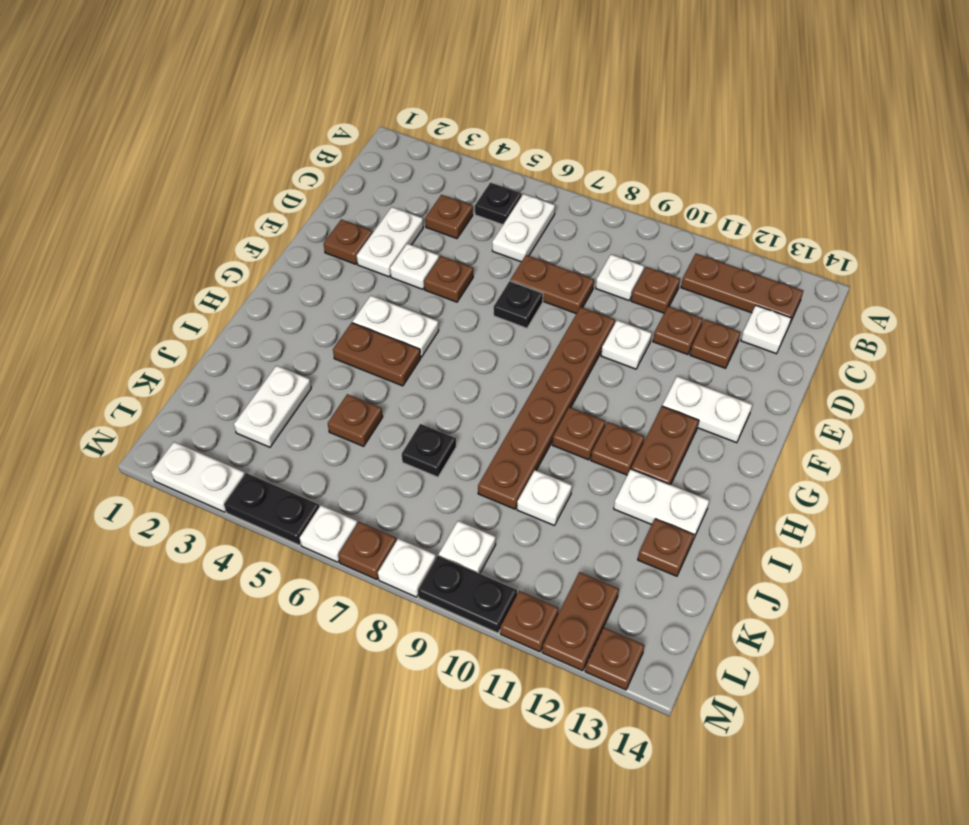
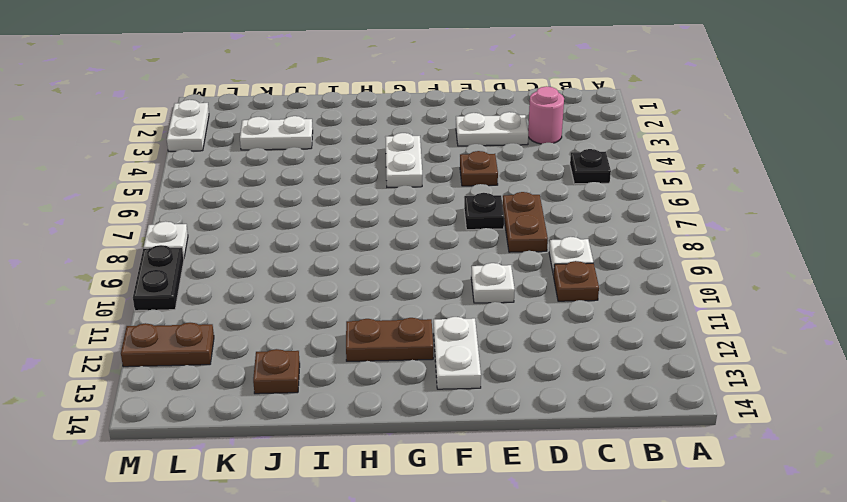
pink round brick C3 level 1 -> none
none -> white plate B6:C6 level 1
none -> brown plate B11:B13 level 1
none -> brown plate C4 level 1
none -> white plate C13 level 1

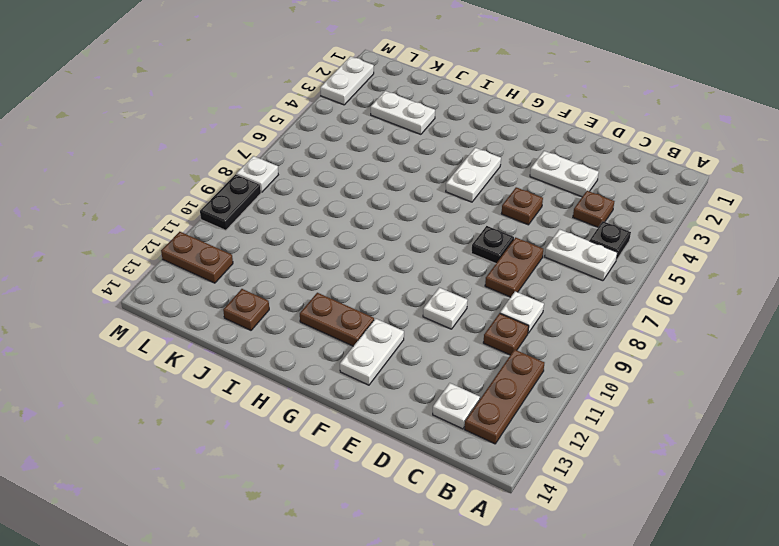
none -> brown plate D11 level 1
none -> brown plate D12 level 1
none -> brown plate E2 level 1
none -> white plate E4 level 1

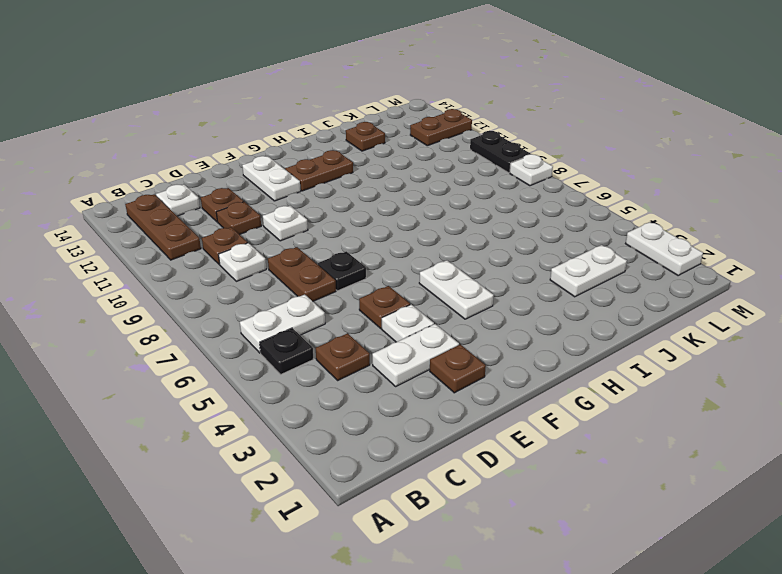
none -> brown plate E9:J9 level 1
none -> brown plate H4:H5 level 1
none -> brown plate H10 level 1
none -> brown plate H11 level 1

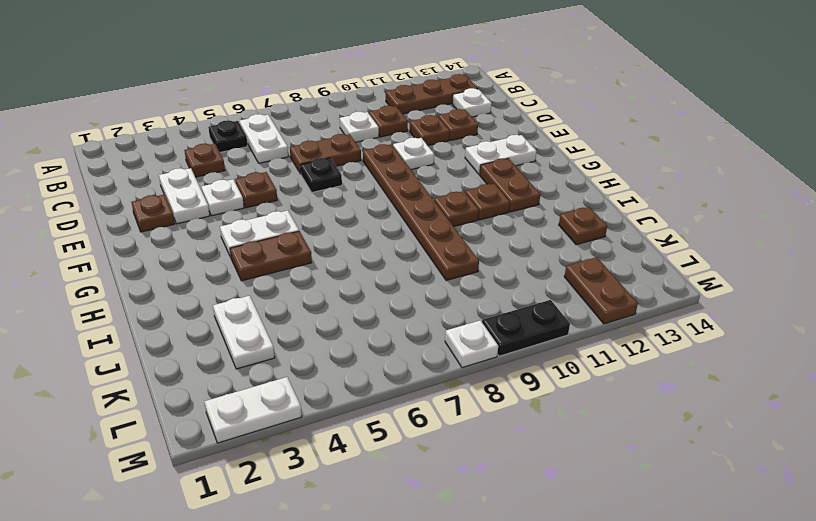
none -> white plate I12:I13 level 1
none -> brown plate J5 level 1
none -> black plate J7 level 1
none -> white plate J10 level 1

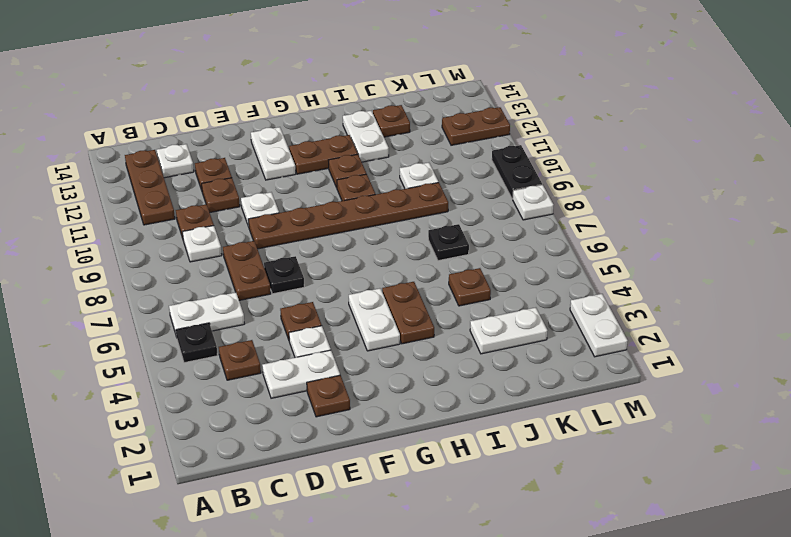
none -> white plate L9 level 1
none -> black plate M4:M5 level 1
none -> white plate M6 level 1
none -> brown plate M7 level 1

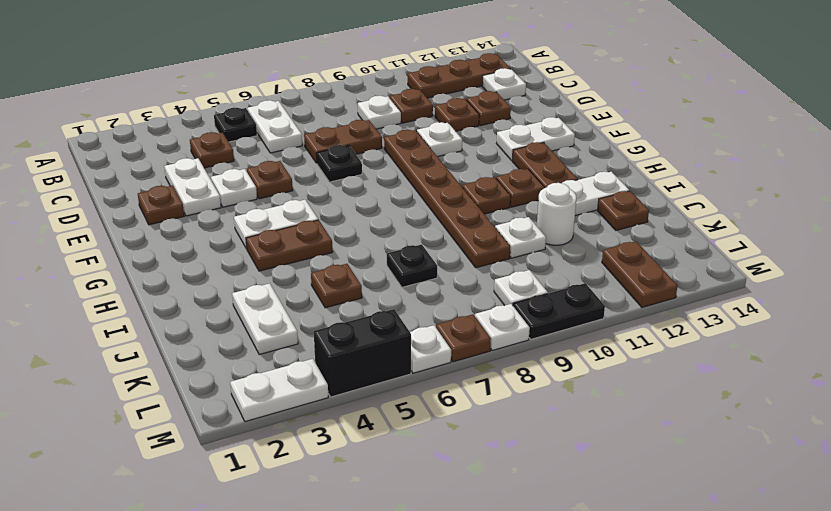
white round brick J11 level 1 -> none
black brick M4:M5 level 1 -> black plate M4:M5 level 1
none -> brown plate M11 level 1
none -> brown plate M13 level 1

